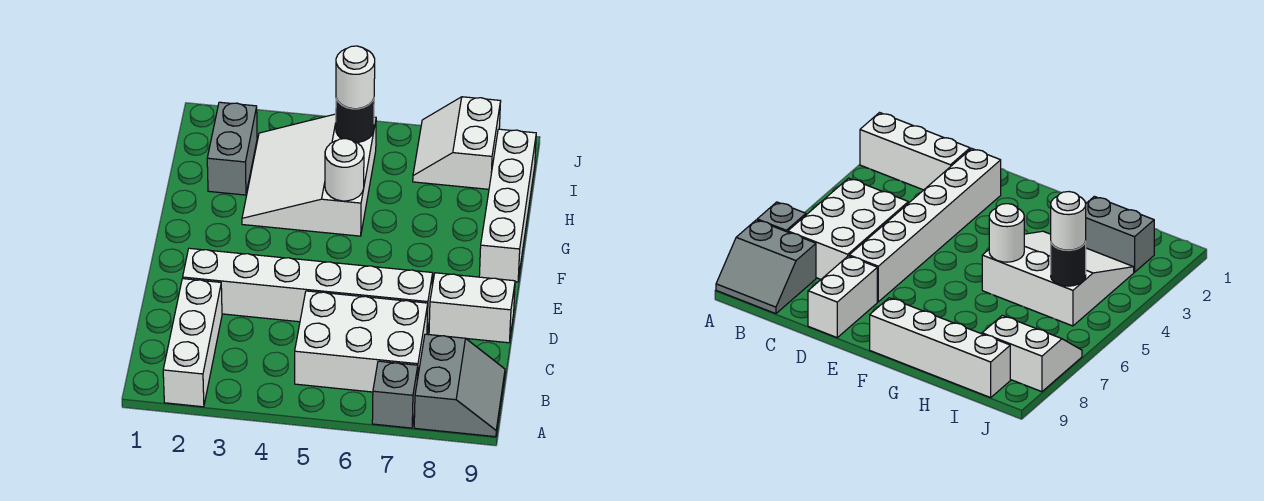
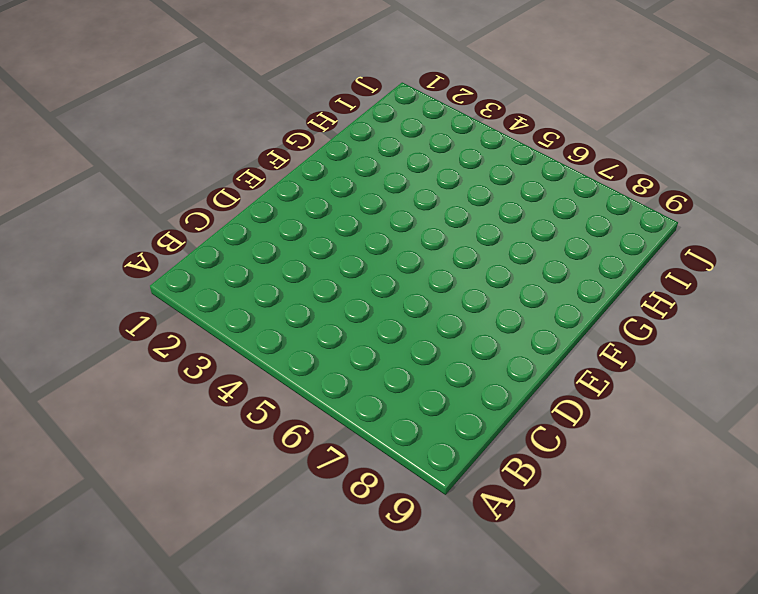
none -> white brick A2:C2 level 1
none -> grey brick A7 level 1
none -> grey slope A8:B9 level 1 top 8

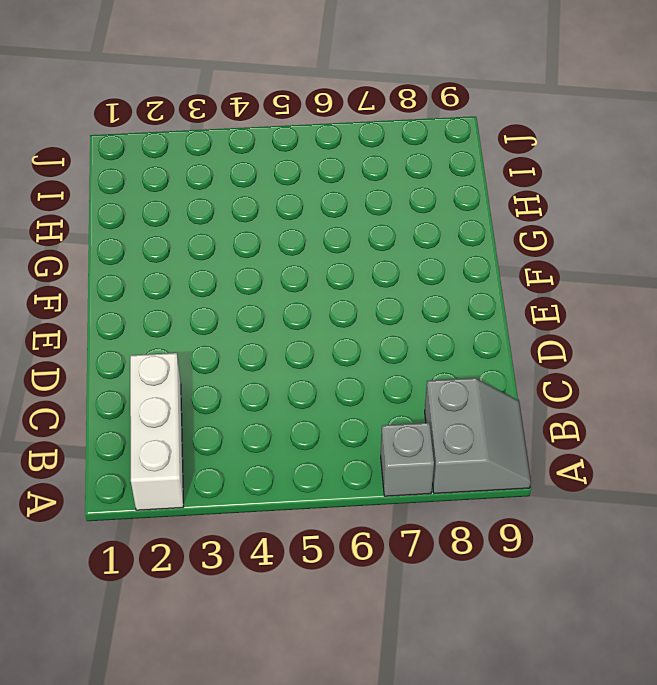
none -> white brick B5:C7 level 1
none -> white brick D2:D7 level 1
none -> white brick D8:D9 level 1

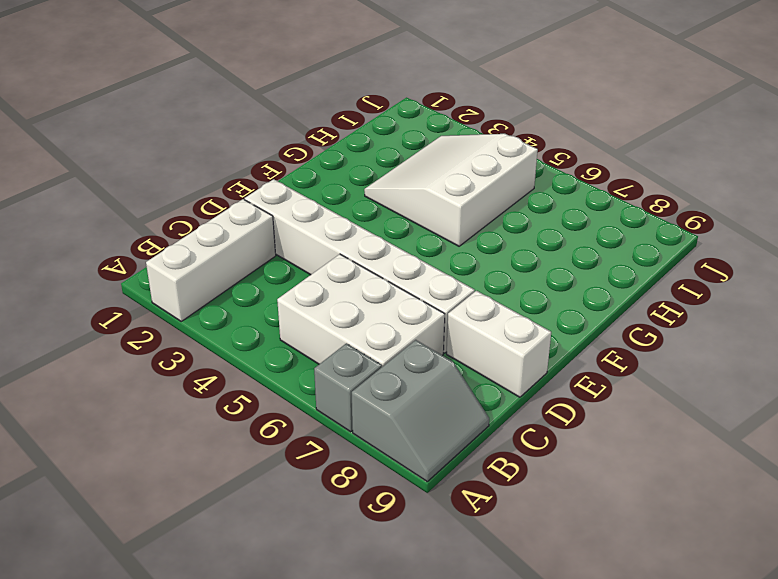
none -> white brick F9:I9 level 1
none -> grey brick H2:I2 level 1
none -> white slope I7:J8 level 1 top 8

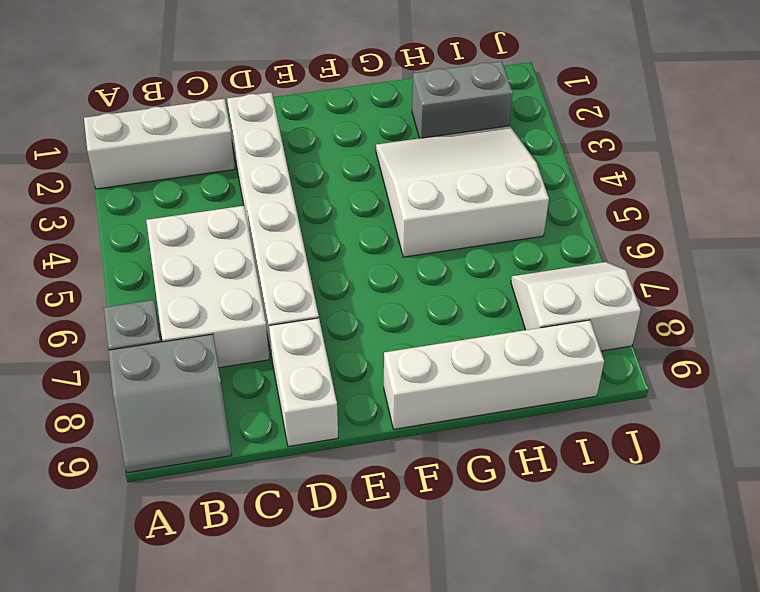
none -> white round brick G5 level 2
none -> black round brick I5 level 2
none -> white round brick I5 level 3

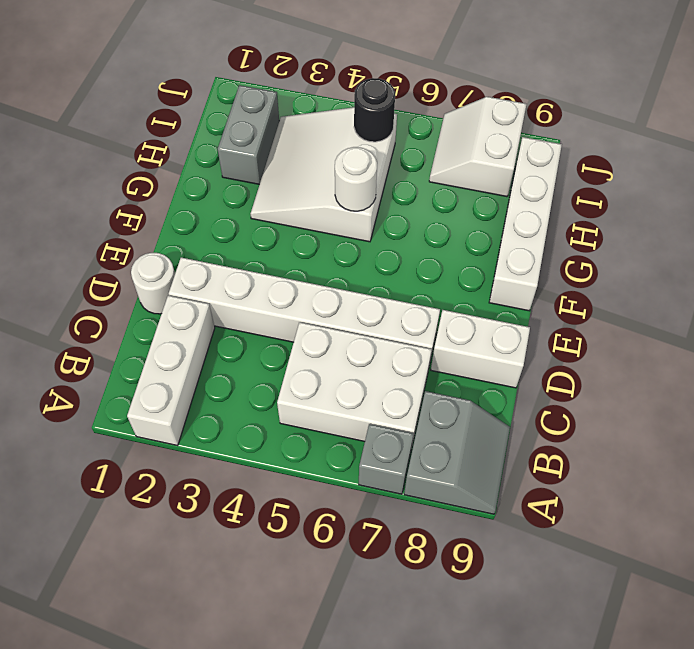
white round brick D1 level 1 -> white round brick I5 level 3

